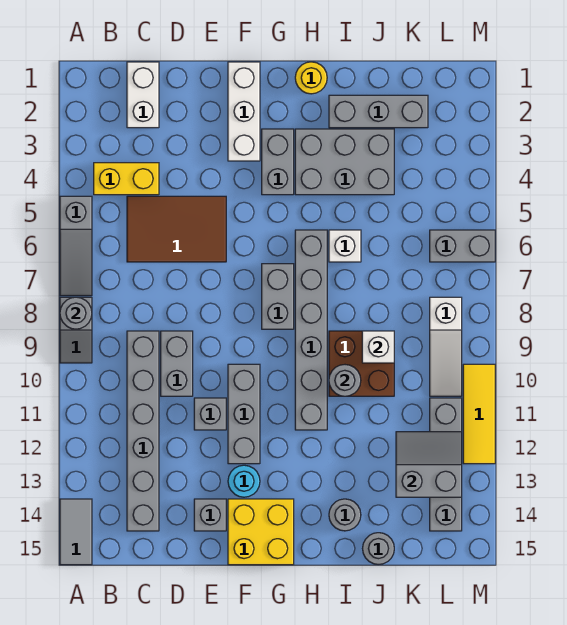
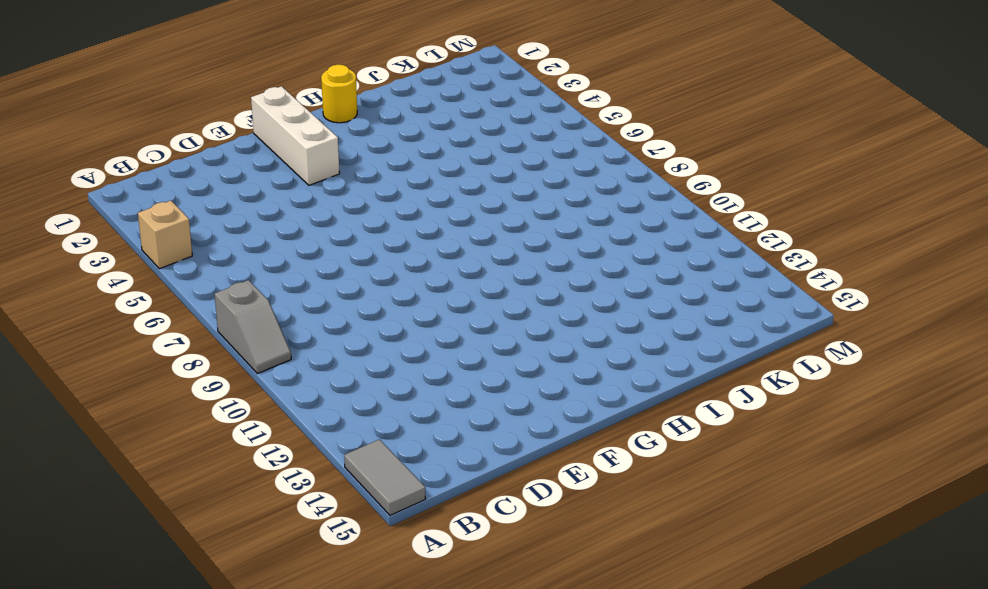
tan brick A4 level 1 -> none
none -> grey slope A5:A7 level 1 top 5
none -> yellow brick B4:C4 level 1
none -> white brick C1:C2 level 1
none -> brown tile C5:E6 level 1

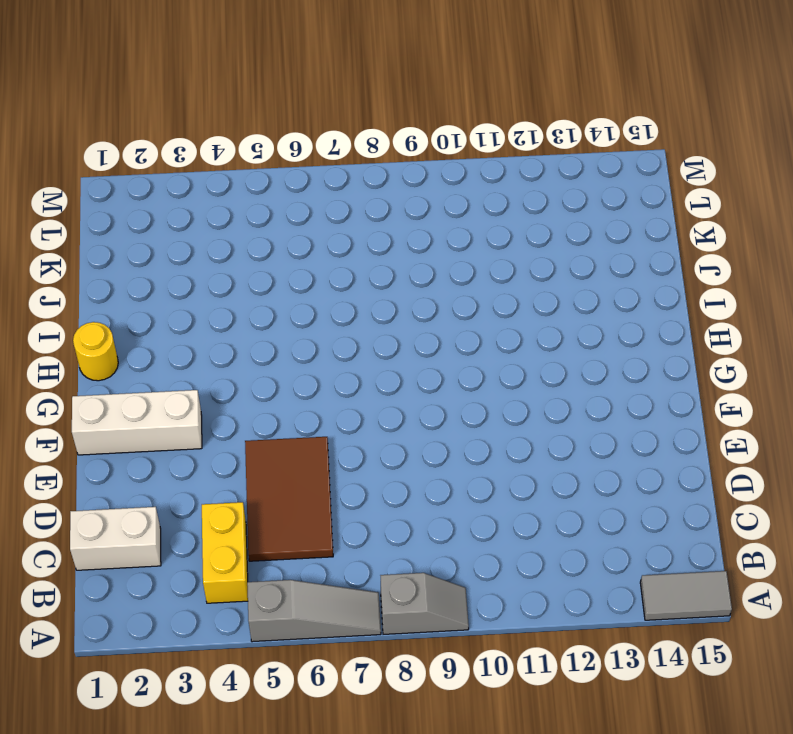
none -> grey brick C9:C14 level 1
none -> grey brick D9:D10 level 1
none -> grey brick E11 level 1
none -> grey brick E14 level 1

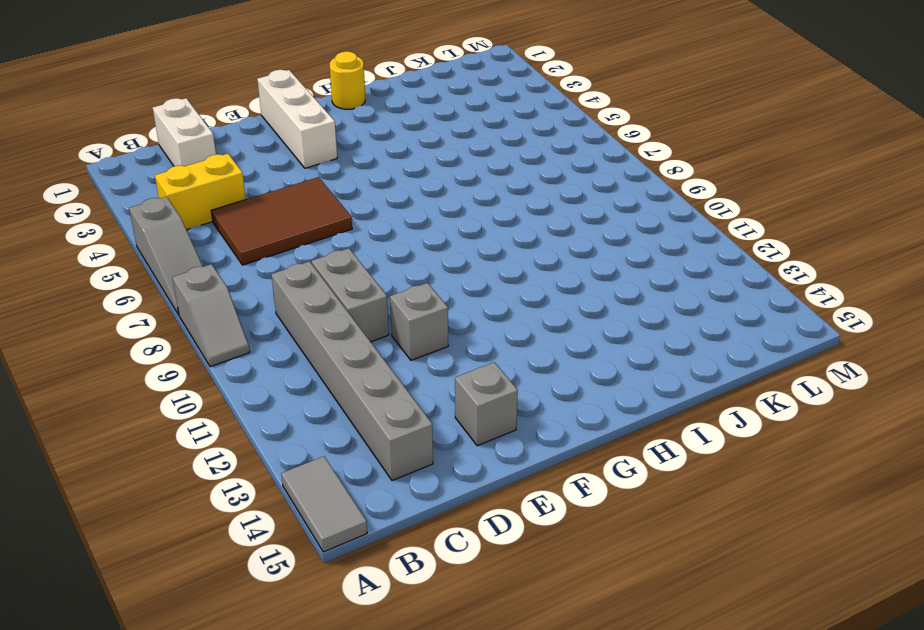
none -> grey brick F10:F12 level 1
none -> cyan round brick F13 level 1
none -> yellow brick F14:G15 level 1
none -> grey brick G3:G4 level 1

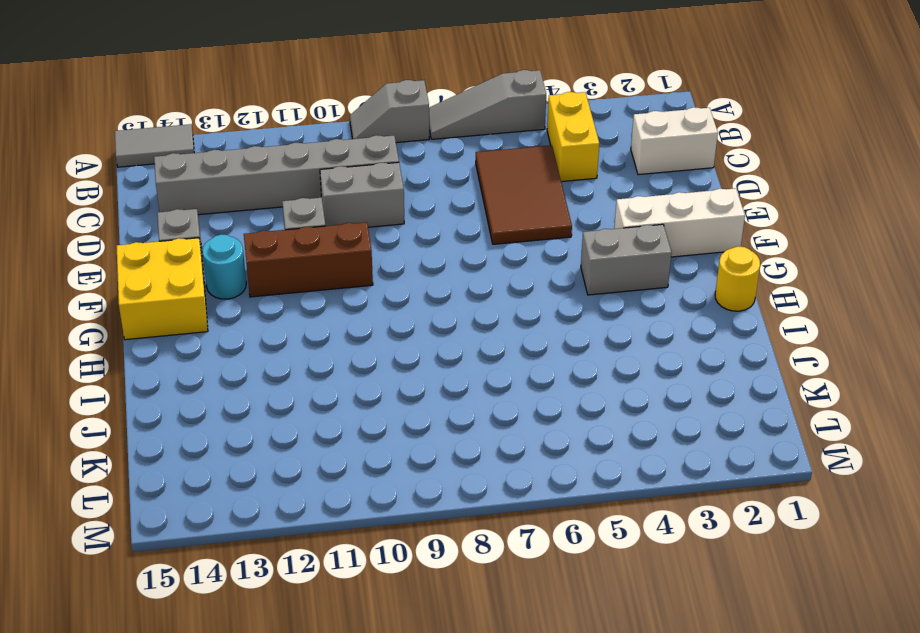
brown brick F10:F12 level 1 -> grey brick F10:F12 level 1
none -> grey brick G7:G8 level 1
none -> grey brick H3:J4 level 1
none -> grey brick H6:H11 level 1
none -> grey brick I2:K2 level 1

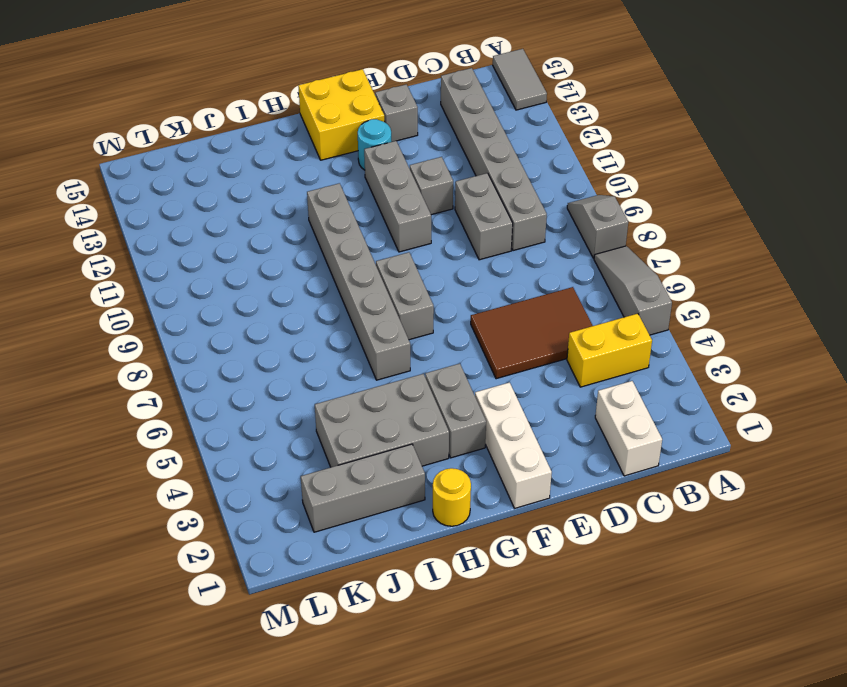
none -> white brick I6 level 1
none -> brown brick I9:J10 level 1
none -> grey round brick I14 level 1
none -> grey round brick J15 level 1

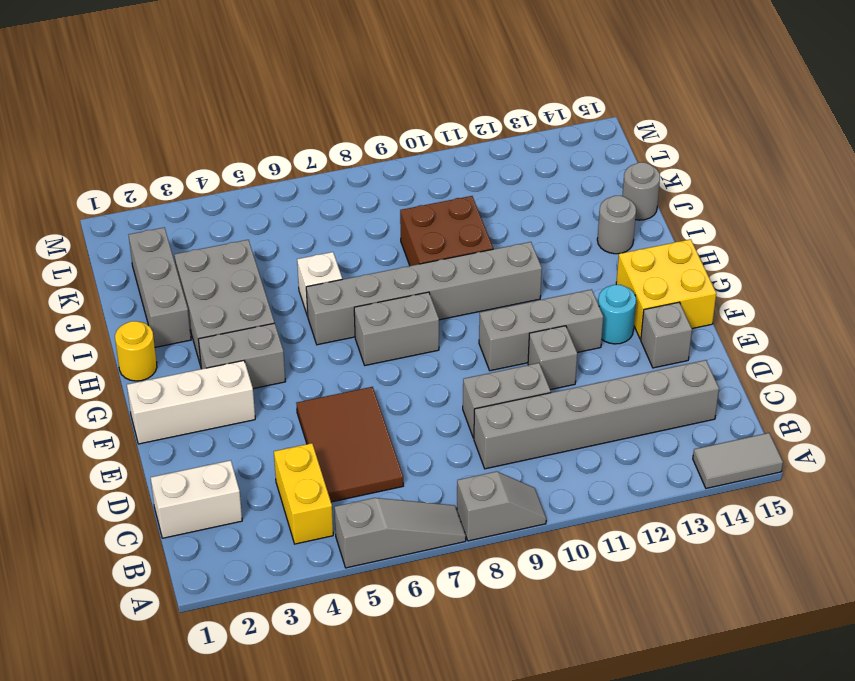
none -> grey brick L6:M6 level 1
none -> white slope L8:L10 level 1 top 8
none -> grey brick L11:L14 level 1
none -> yellow tile M10:M12 level 1

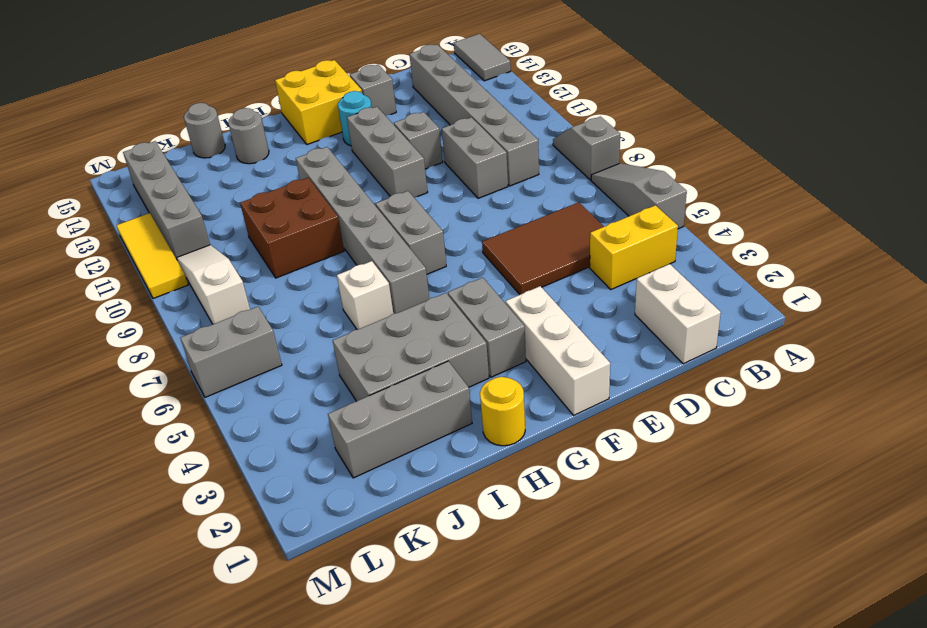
none -> grey round brick A8 level 2
none -> grey round brick I10 level 2
none -> white brick J9 level 2
none -> grey slope K12:L13 level 2 top 13

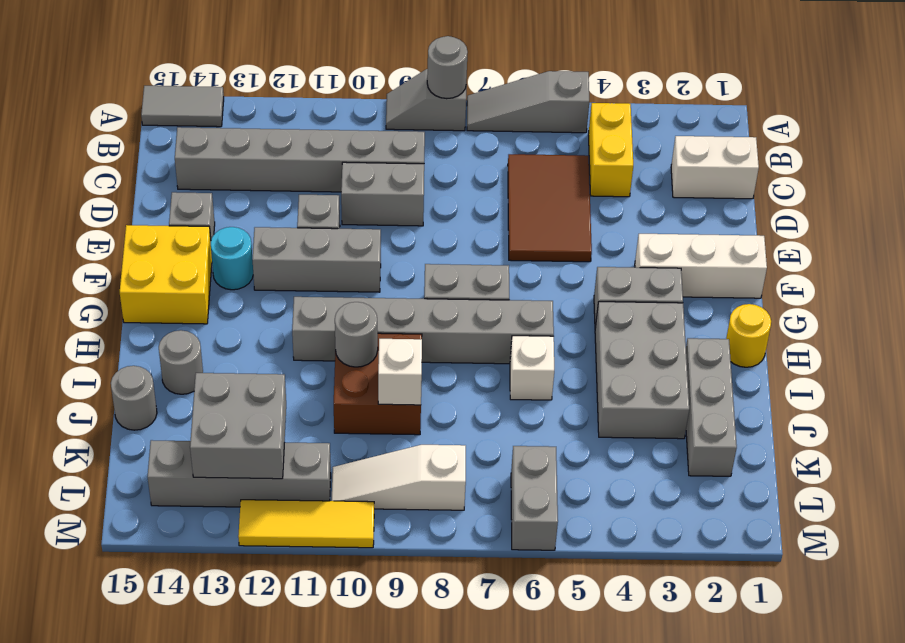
grey brick K12:L13 level 2 -> grey slope K12:L13 level 2 top 13

